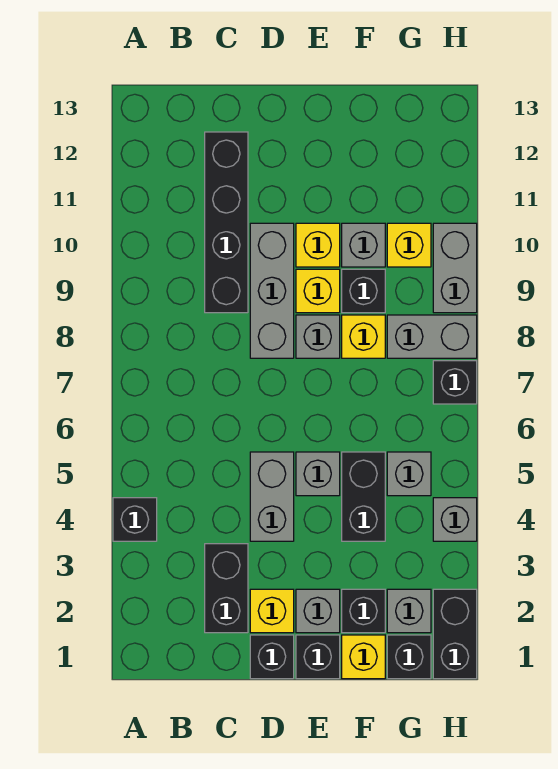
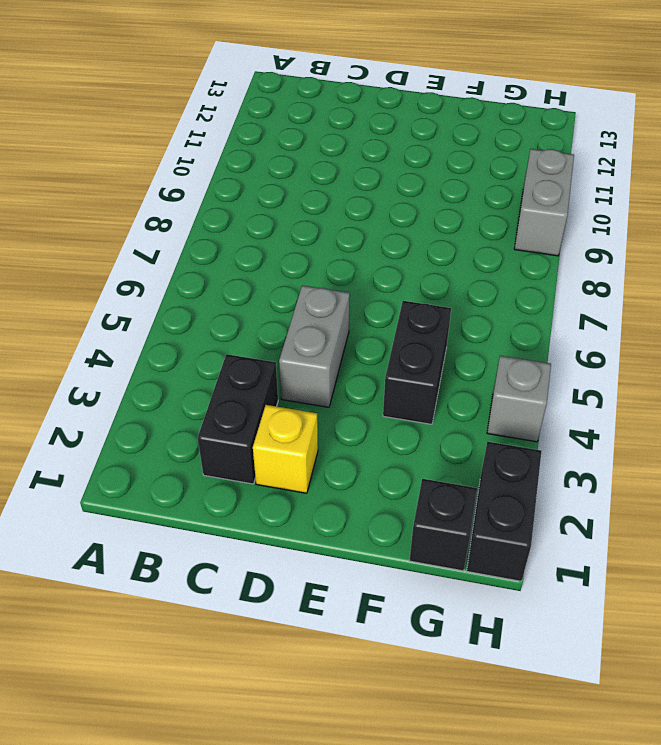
none -> black brick A4 level 1
none -> black brick C9:C12 level 1
none -> black brick D1 level 1

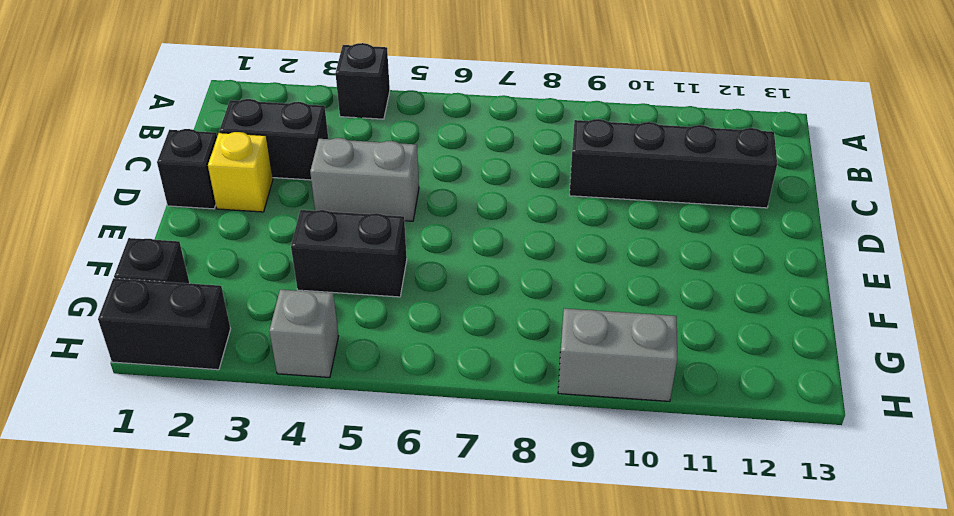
none -> grey brick D8:D10 level 1
none -> black brick E1 level 1
none -> grey brick E2 level 1

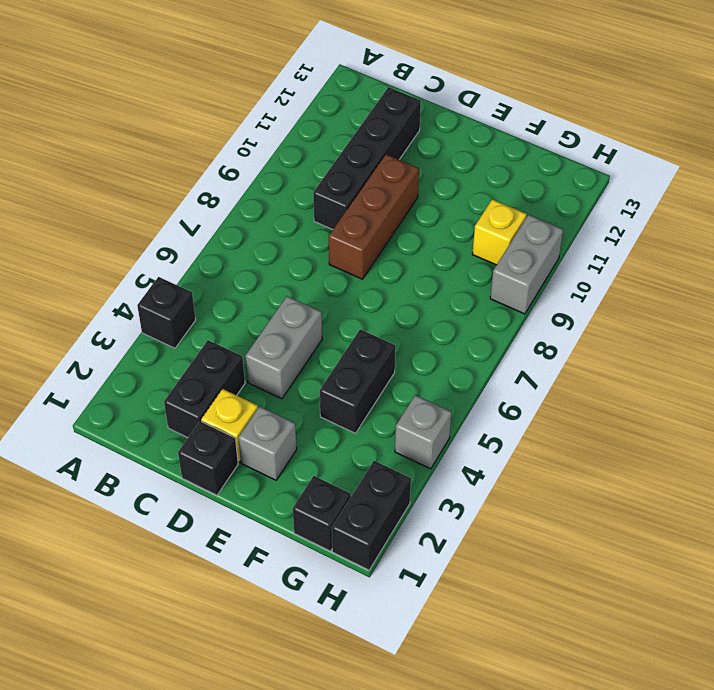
brown brick D8:D10 level 1 -> grey brick D8:D10 level 1
none -> black brick E1 level 1
none -> grey brick E5 level 1
none -> grey brick E8 level 1

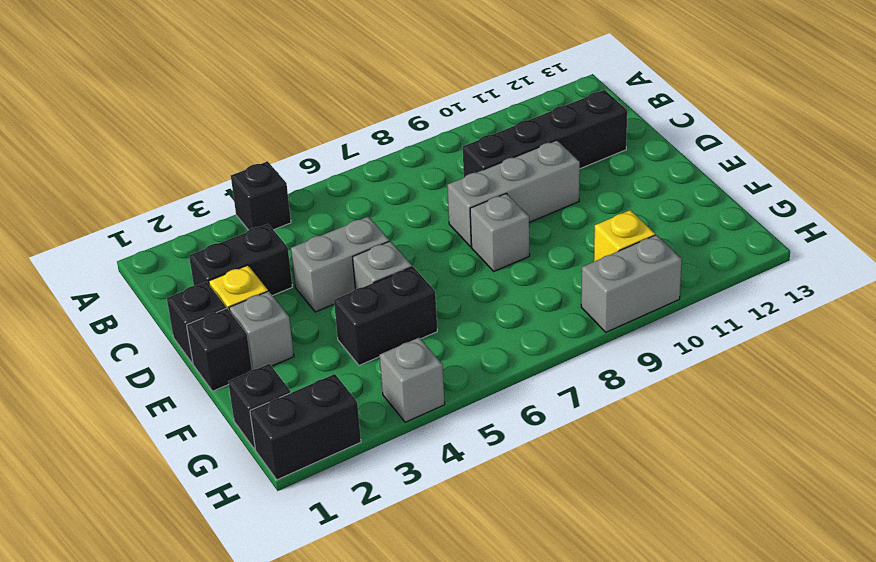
none -> yellow brick E9 level 1
none -> yellow brick E10 level 1
none -> yellow brick F1 level 1

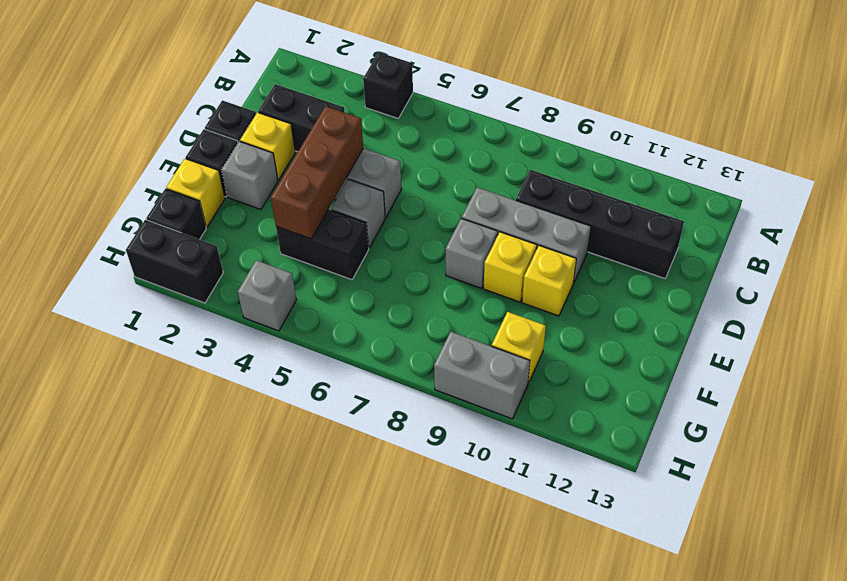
brown brick D4:F4 level 2 -> none
none -> black brick F2 level 1
none -> yellow brick F8 level 1
none -> black brick F9 level 1

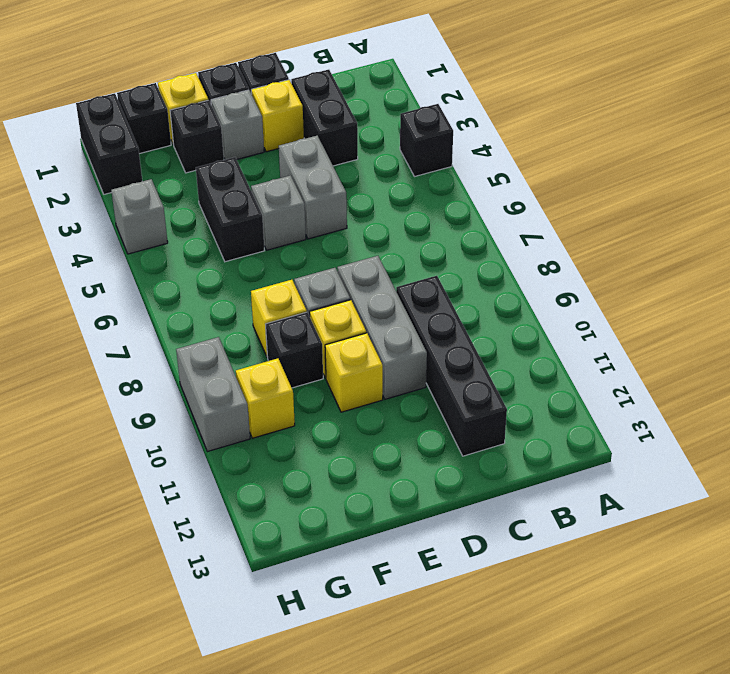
none -> grey brick F10 level 1
none -> grey brick G2 level 1
none -> grey brick G5 level 1

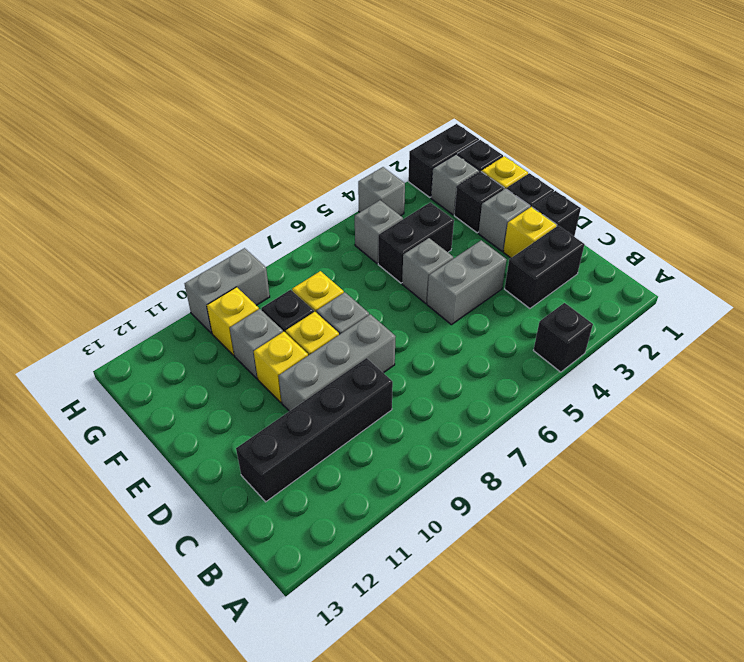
none -> grey brick G8:H8 level 1
none -> black brick H7 level 1

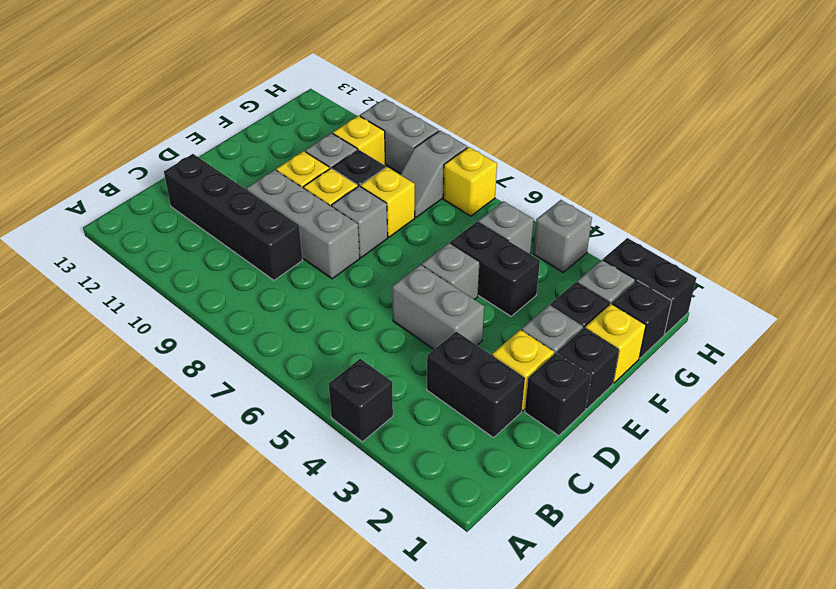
grey slope G8:H8 level 1 top H -> grey brick G8:H8 level 1
yellow brick H7 level 1 -> black brick H7 level 1

